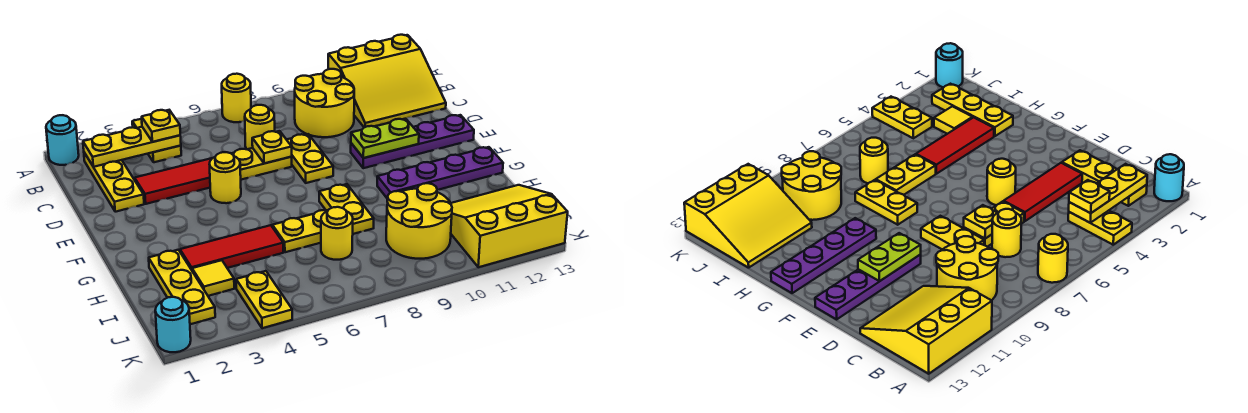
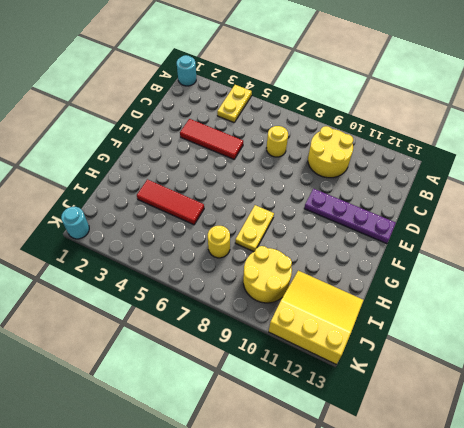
none -> yellow round brick A7 level 1
none -> yellow slope A11:C13 level 1 top A
none -> yellow plate B2:D2 level 1

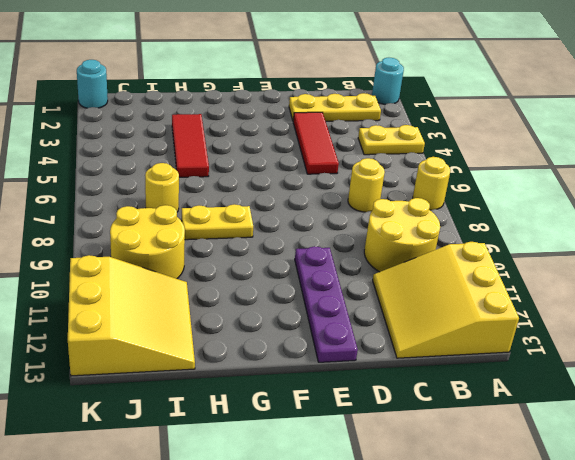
none -> yellow plate D6:D7 level 1
none -> yellow plate D8:E8 level 1
none -> yellow round brick E5 level 1

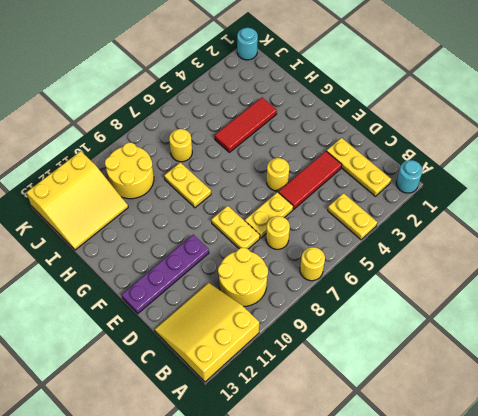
none -> purple plate G10:G13 level 1
none -> yellow plate H2:J2 level 1
none -> yellow plate H6:H7 level 1

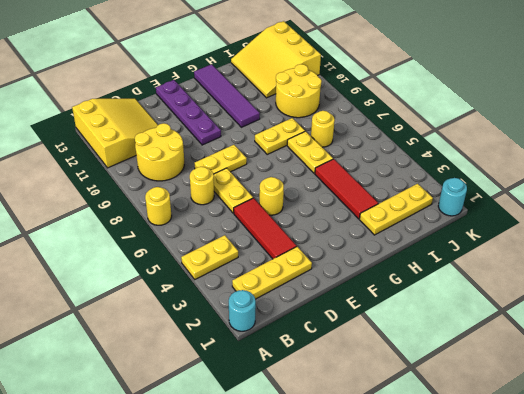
purple tile G10:G13 level 1 -> purple plate G10:G13 level 1
none -> yellow tile I3 level 1
none -> yellow plate J4:K4 level 1
none -> yellow plate B2:B4 level 2

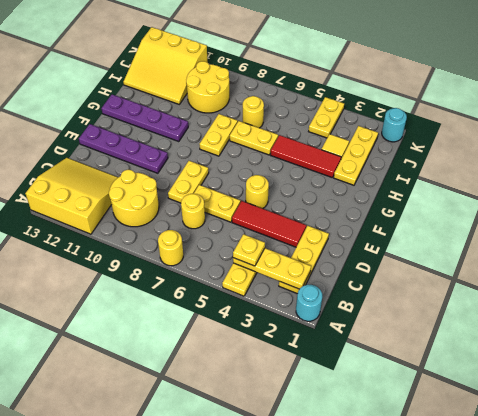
none -> yellow plate D7 level 2
none -> lime plate E10:E11 level 2

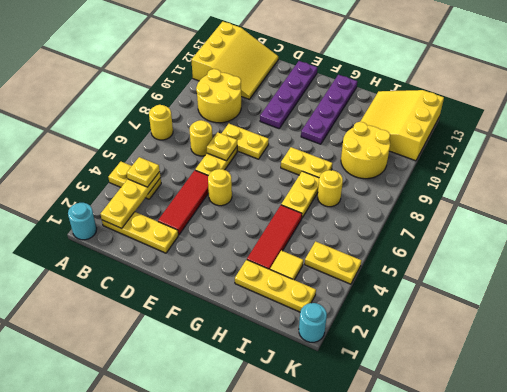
none -> lime plate E10:E11 level 2

